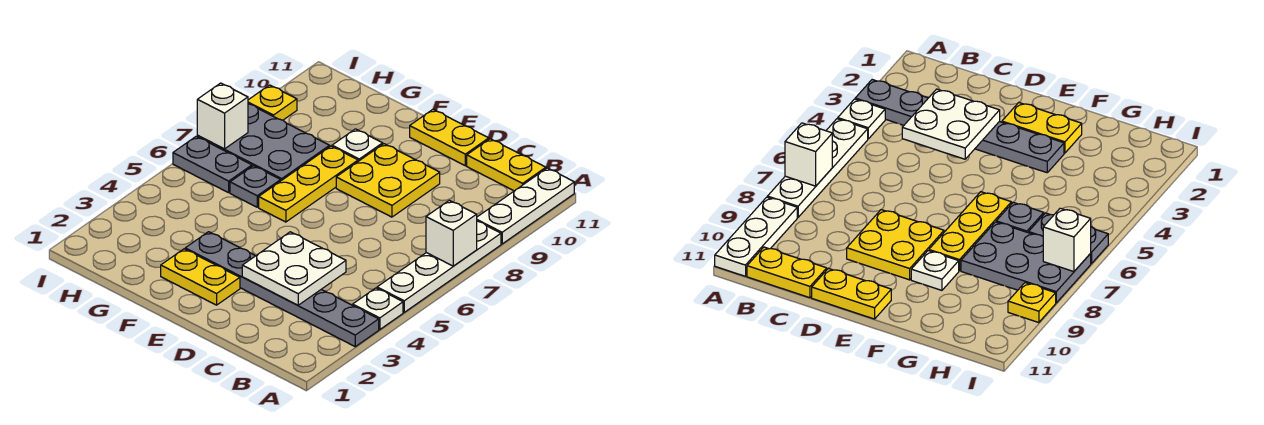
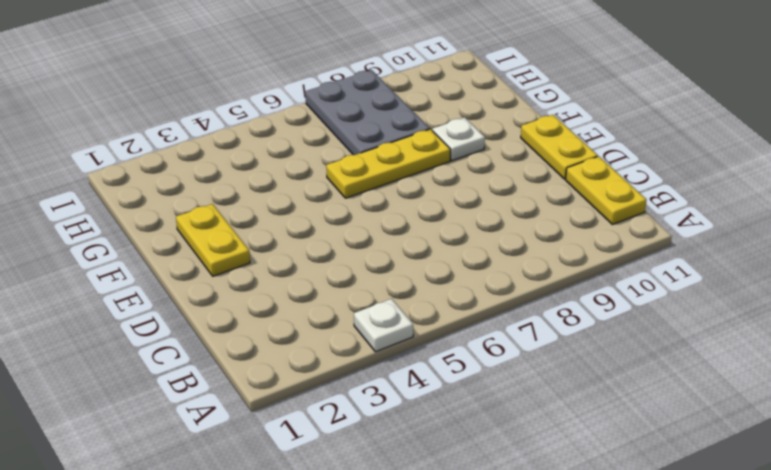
none -> grey plate A3:F3 level 1
none -> white plate A5:A8 level 1
none -> white plate A9:A11 level 1

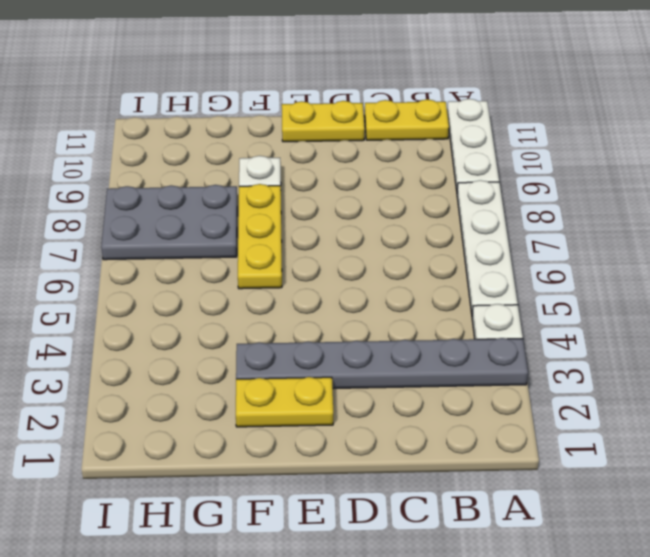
none -> yellow plate D8:E9 level 1
none -> grey plate G6 level 1
none -> grey plate H6:I6 level 1

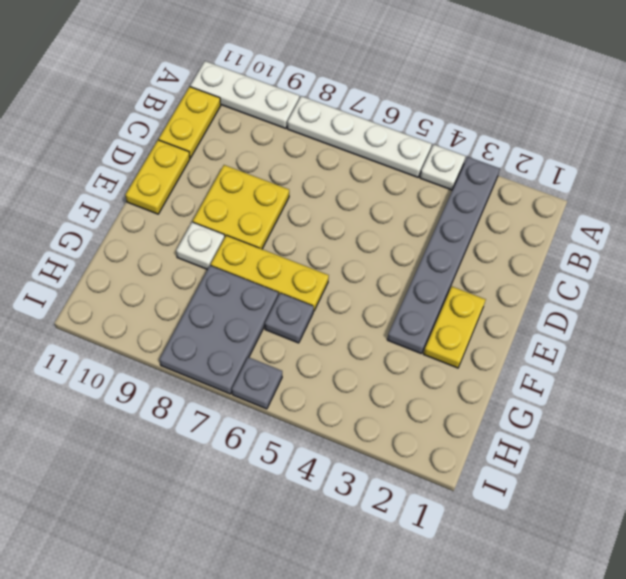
grey plate I6 level 1 -> grey plate H6:I6 level 1
none -> yellow plate I9 level 1
none -> white brick A7 level 2
none -> white plate C3:D4 level 2

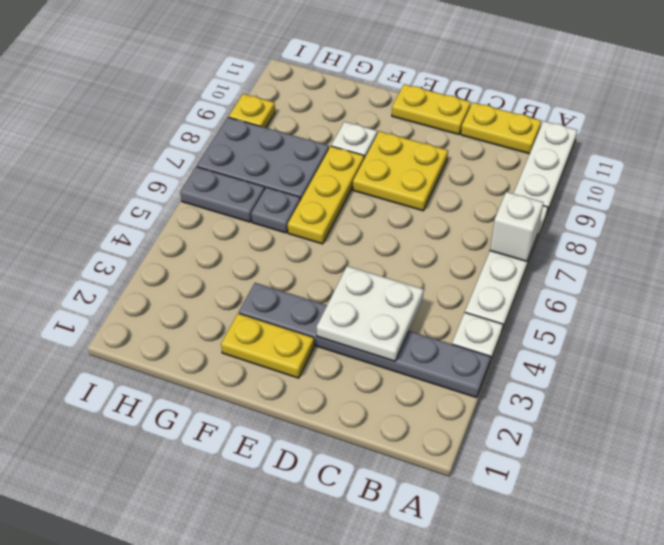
none -> white brick I7 level 2

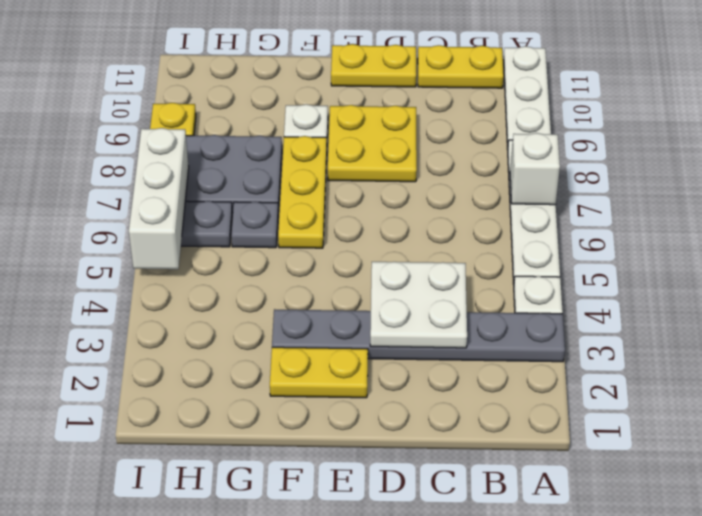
white brick I5:I7 level 2 -> white brick I7 level 2

